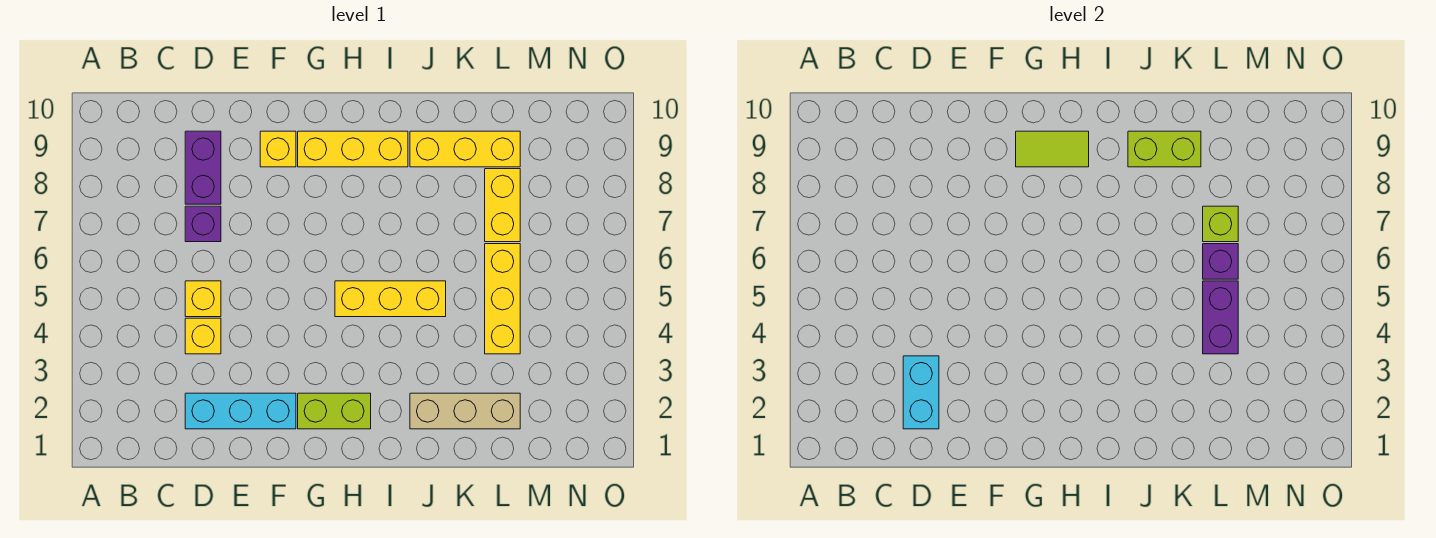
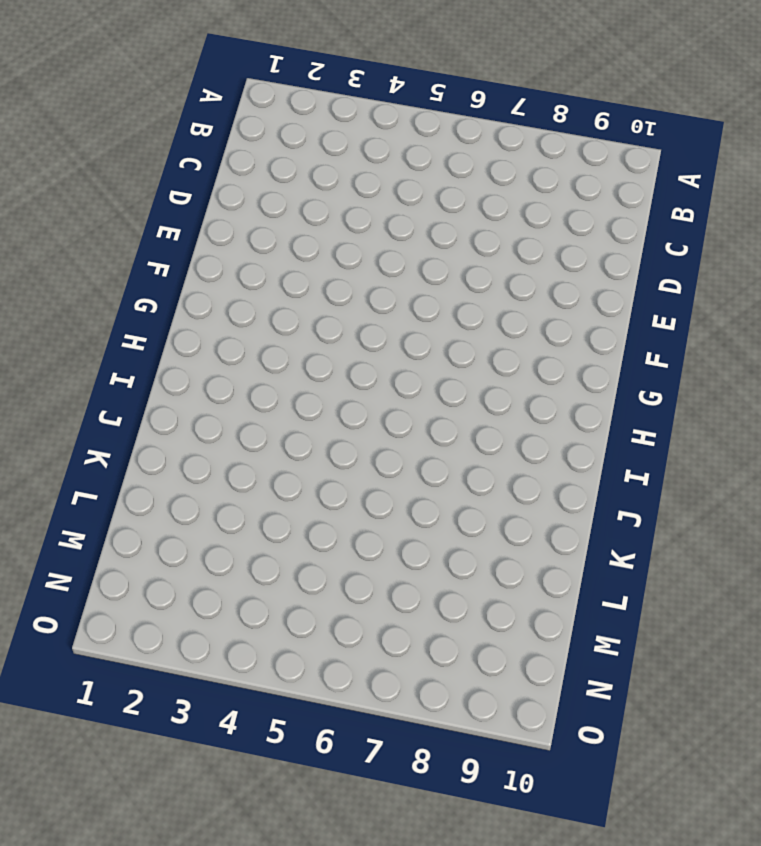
none -> cyan brick D2:F2 level 1
none -> yellow brick D4 level 1
none -> yellow brick D5 level 1

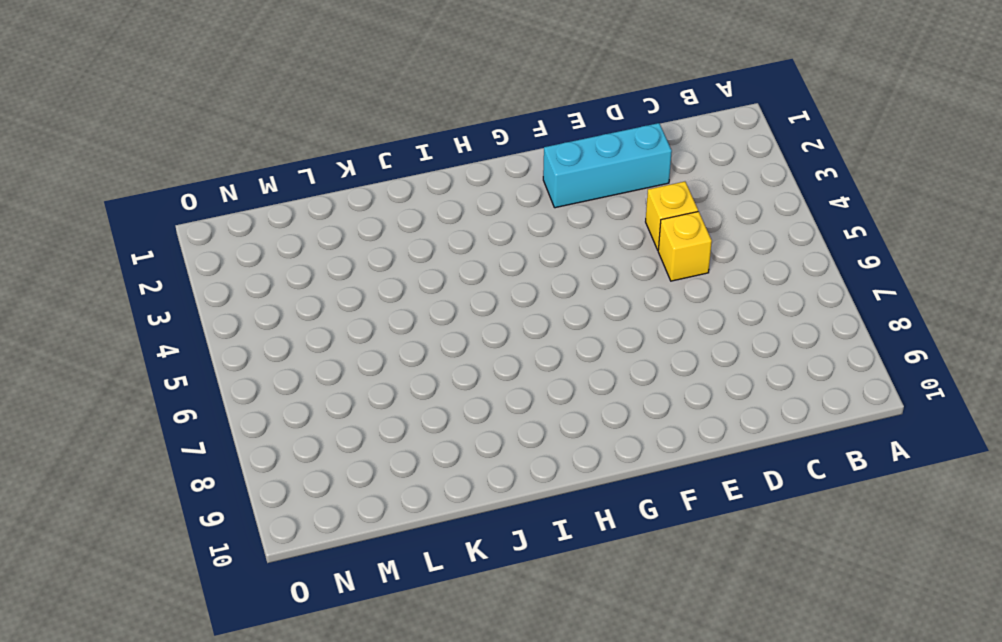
none -> purple brick D7 level 1
none -> purple brick D8:D9 level 1
none -> yellow brick F9 level 1

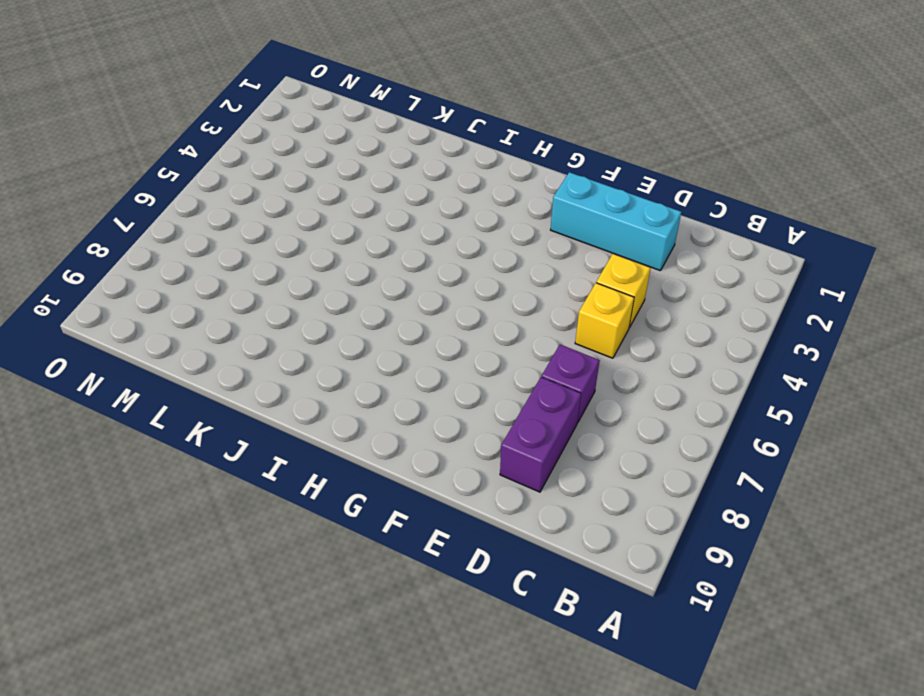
none -> yellow brick F9 level 1
none -> lime brick G2:H2 level 1
none -> yellow brick G9:I9 level 1

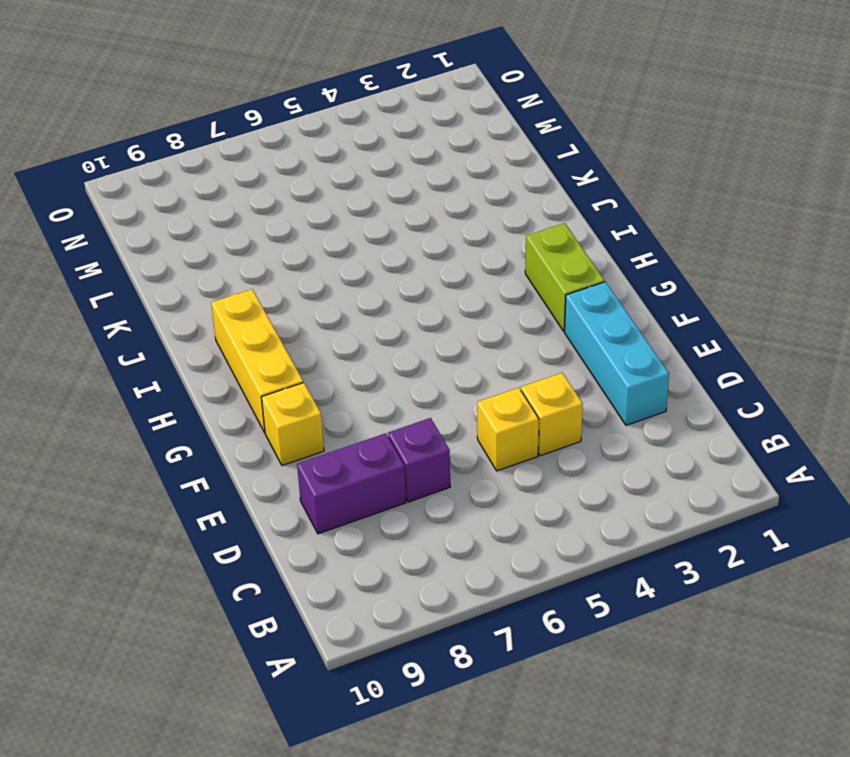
none -> yellow brick H5:J5 level 1
none -> tan brick J2:L2 level 1
none -> yellow brick J9:L9 level 1

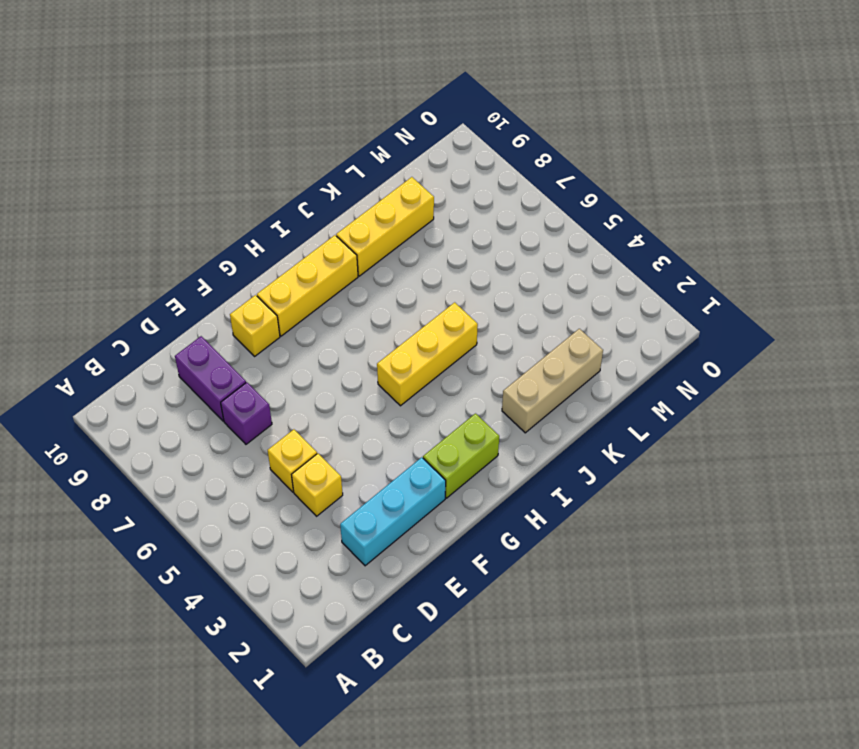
none -> yellow brick L4:L6 level 1
none -> yellow brick L7:L8 level 1
none -> cyan brick D2:D3 level 2

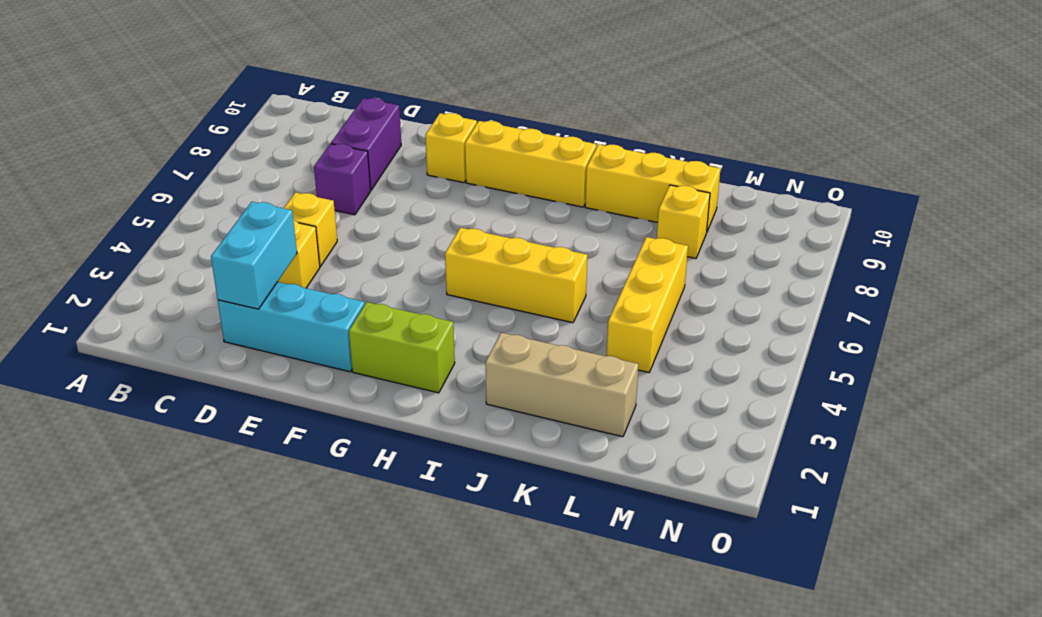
yellow brick L8 level 1 -> yellow brick L7:L8 level 1
none -> lime tile G9:H9 level 2
none -> lime brick J9:K9 level 2
none -> purple brick L4:L5 level 2

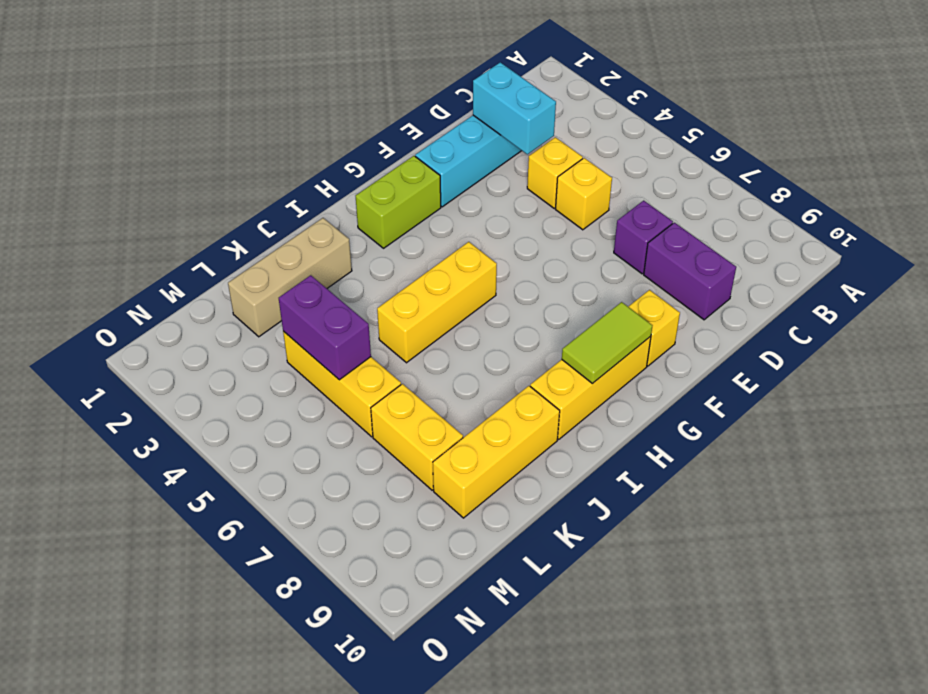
none -> lime brick J9:K9 level 2
none -> purple brick L6 level 2
none -> lime brick L7 level 2

